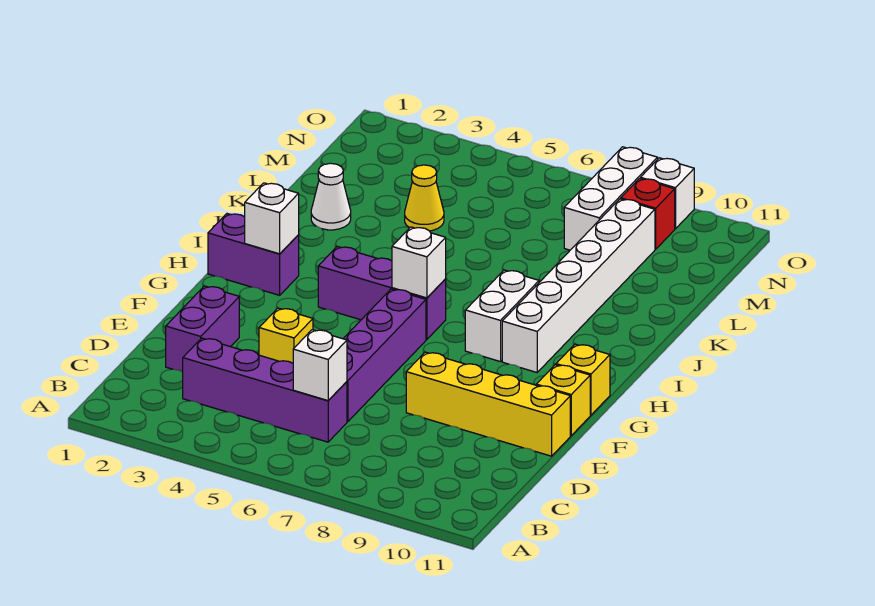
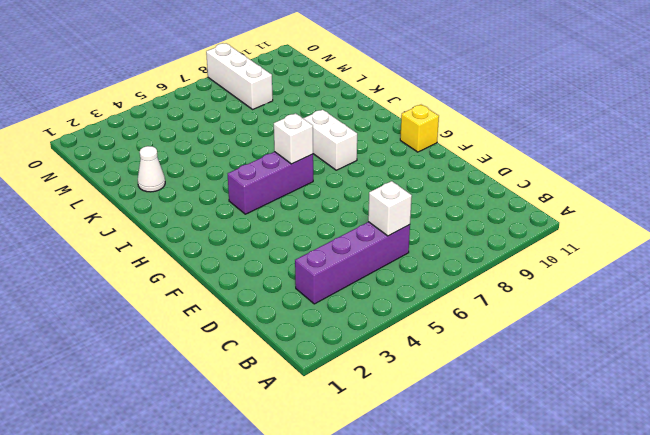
none -> purple brick D2:E2 level 1
none -> purple brick D6:G6 level 1
none -> yellow brick E4 level 1

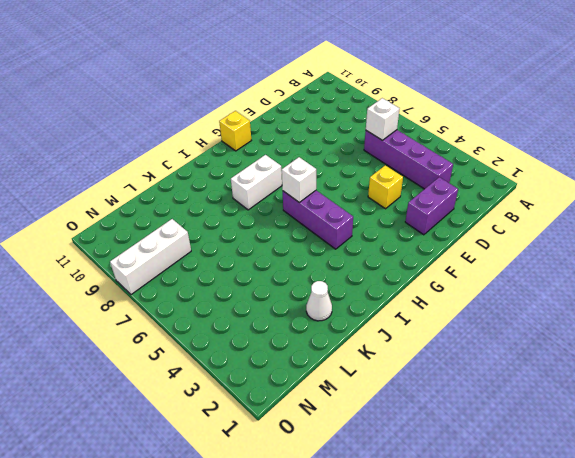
none -> purple brick D6:G6 level 1
none -> yellow brick E8:E11 level 1
none -> yellow brick F11 level 1

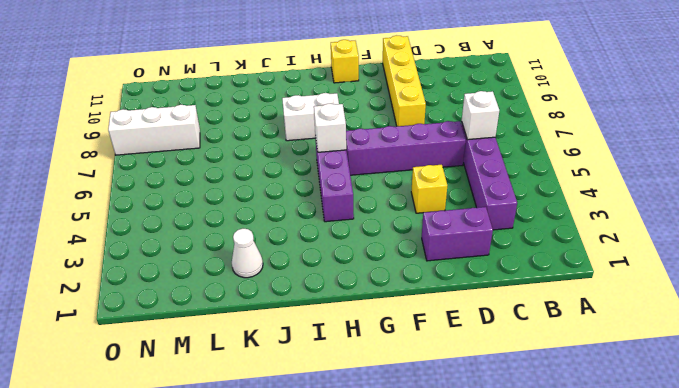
none -> yellow brick F11 level 1
none -> purple brick H1:H2 level 1
none -> white brick H9:M9 level 1

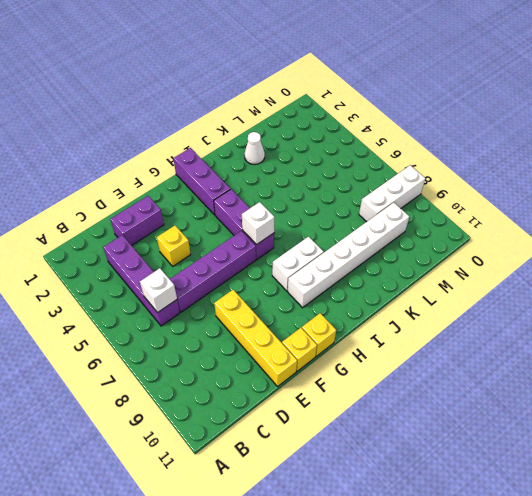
purple brick H1:H3 level 1 -> purple brick H1:H2 level 1
none -> yellow cone L4 level 1
none -> red brick N9 level 1
none -> white brick O9 level 1

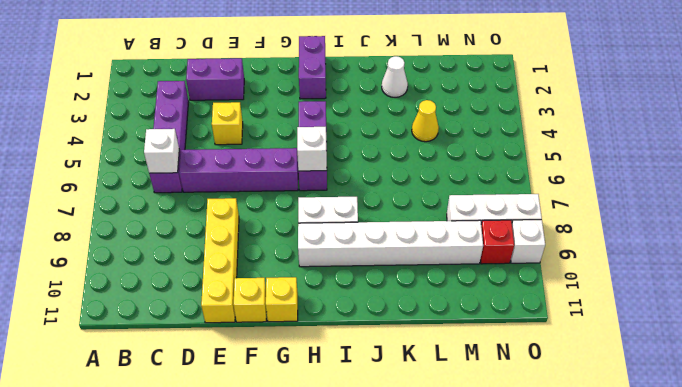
none -> white brick H2 level 2

